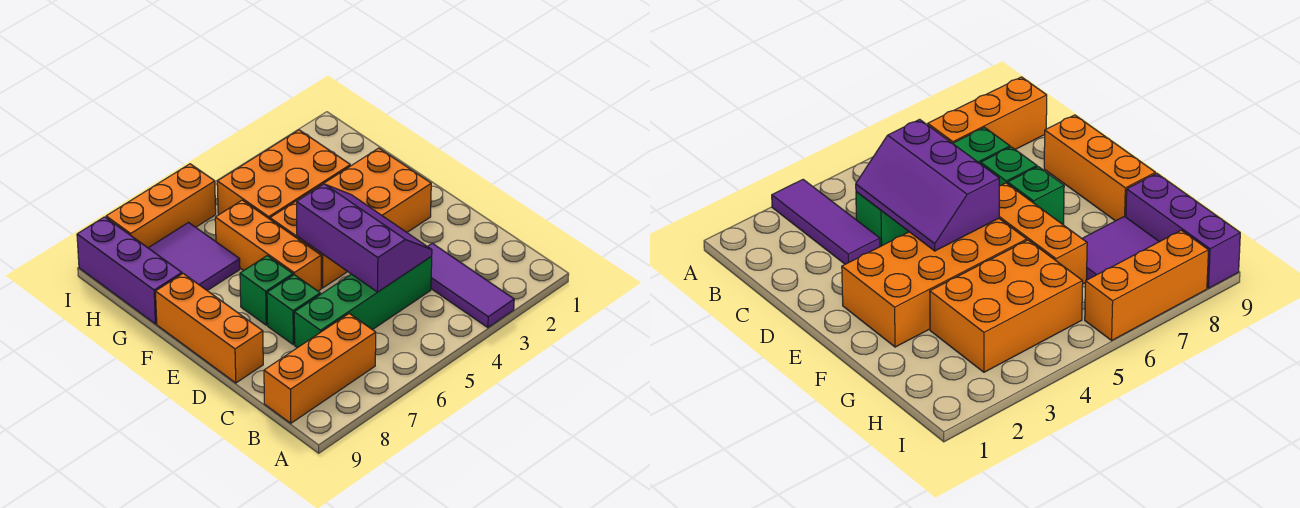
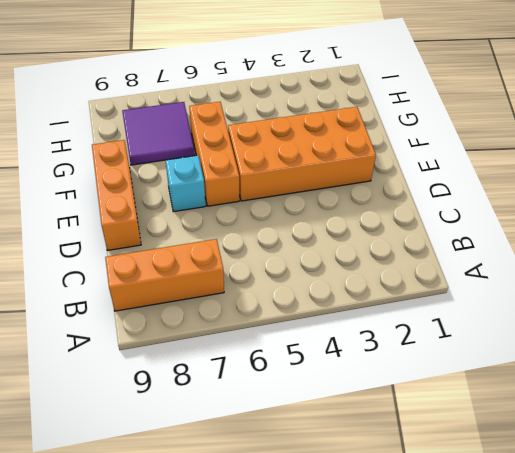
cyan brick E7 level 1 -> green brick E7 level 1
none -> purple tile A3:C3 level 1
none -> green brick C4:C7 level 1
none -> green brick D7 level 1

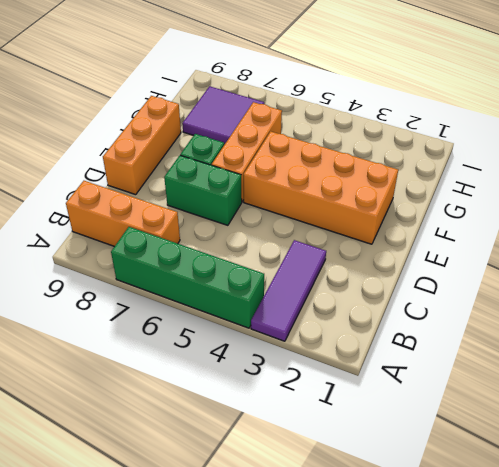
green brick A4:A7 level 1 -> green brick C4:C7 level 1
green brick D6:D7 level 1 -> green brick D7 level 1
none -> orange brick G3:H5 level 1
none -> purple brick G9:I9 level 1
none -> orange brick I6:I8 level 1

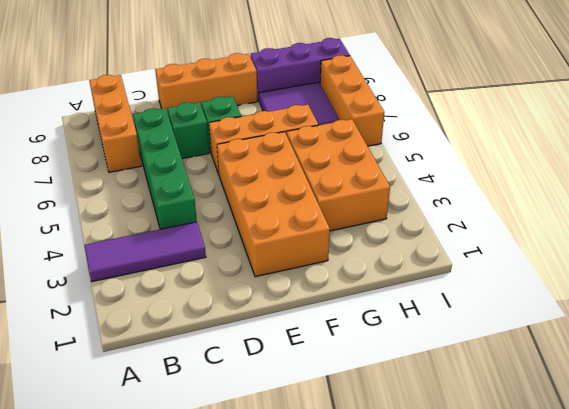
none -> purple slope C4:E5 level 2 top 5

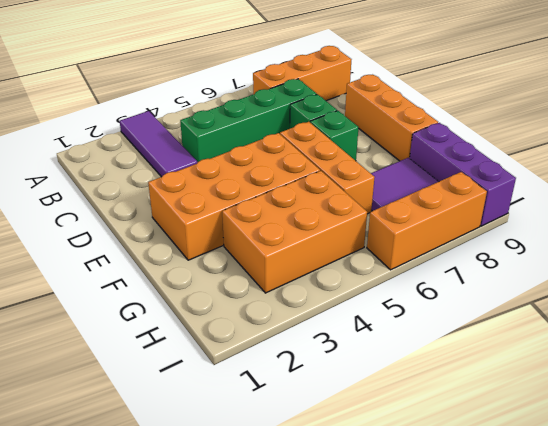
none -> purple slope C4:E5 level 2 top 5

